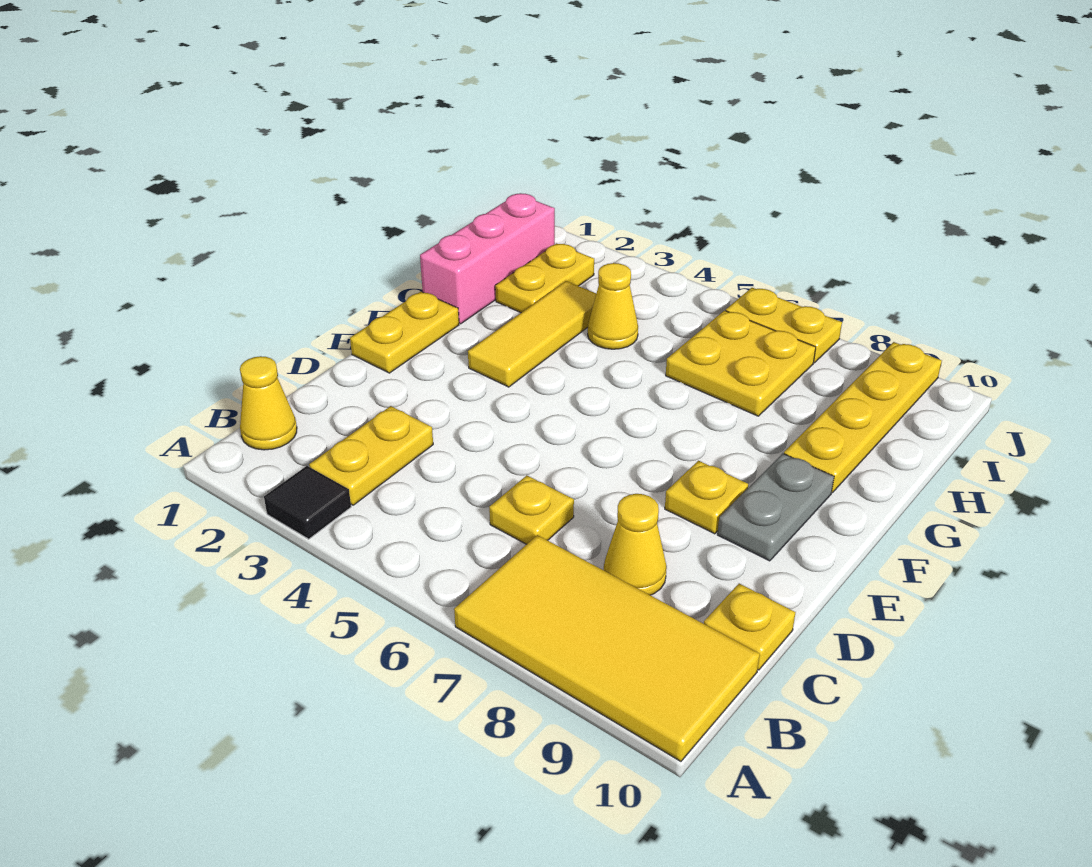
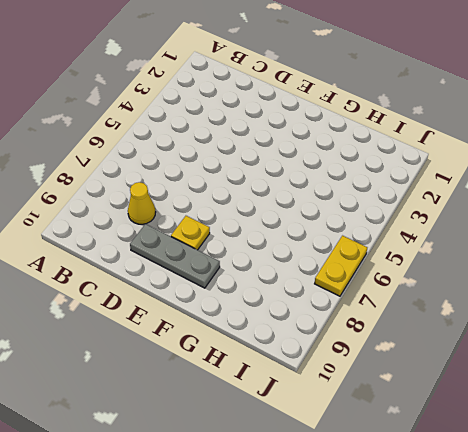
grey plate D9:F9 level 1 -> grey plate E9:F9 level 1
none -> black tile A3 level 1
none -> yellow tile A7:B10 level 1
none -> yellow cone B1 level 1

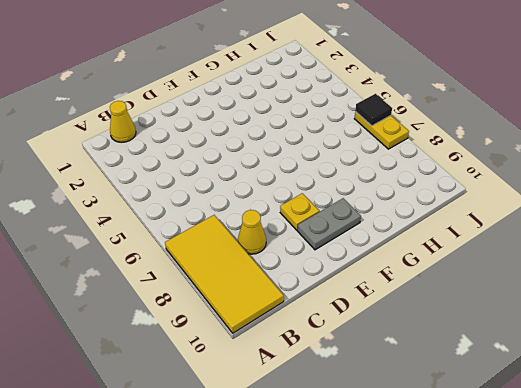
black tile J6 level 2 -> black tile A3 level 1
none -> yellow plate B3:C3 level 1
none -> yellow plate C6 level 1
none -> yellow plate C10 level 1

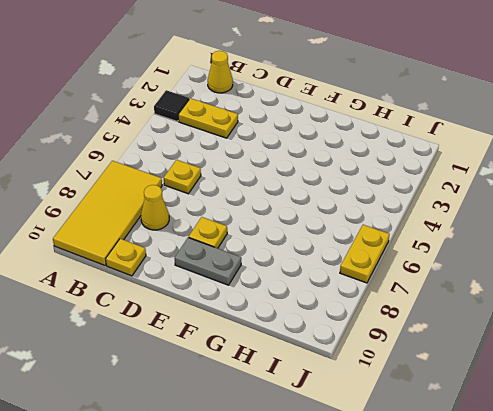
none -> yellow plate E1:F1 level 1
none -> yellow tile F3:H3 level 1
none -> pink brick G1:I1 level 1

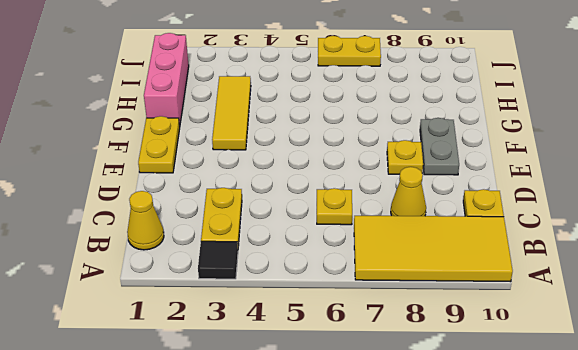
none -> yellow plate G9:J9 level 1
none -> yellow plate H2:I2 level 1
none -> yellow cone H4 level 1

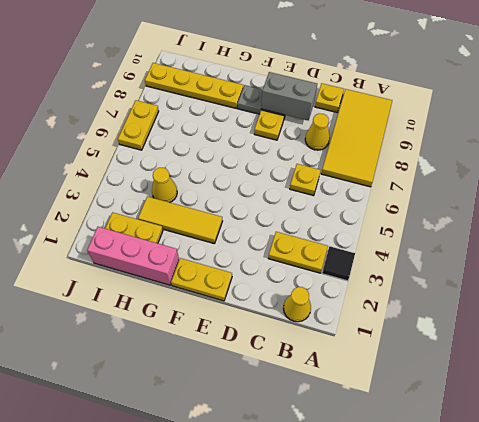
grey brick D9:E9 level 2 -> none
none -> yellow plate H6:I7 level 1

